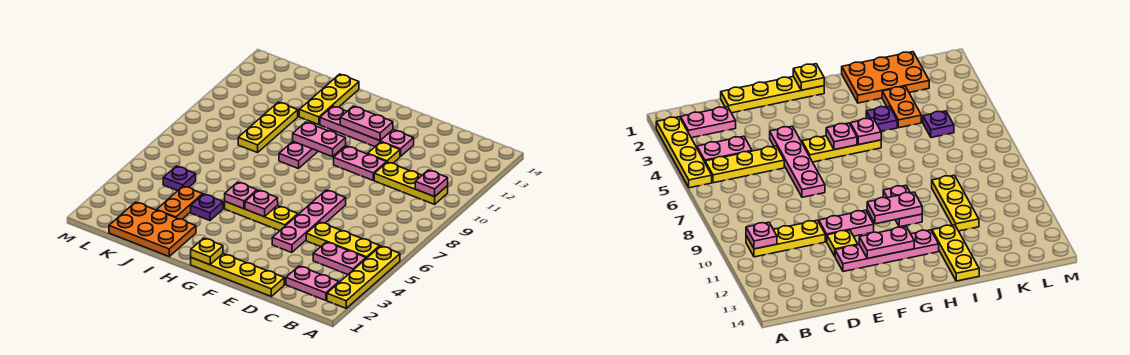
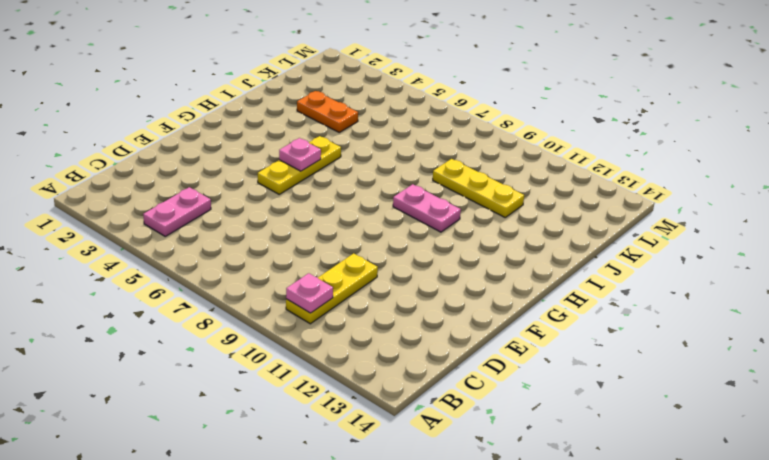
none -> yellow plate A2:A5 level 1
none -> pink plate B2:C2 level 1
none -> yellow plate B5:D5 level 1

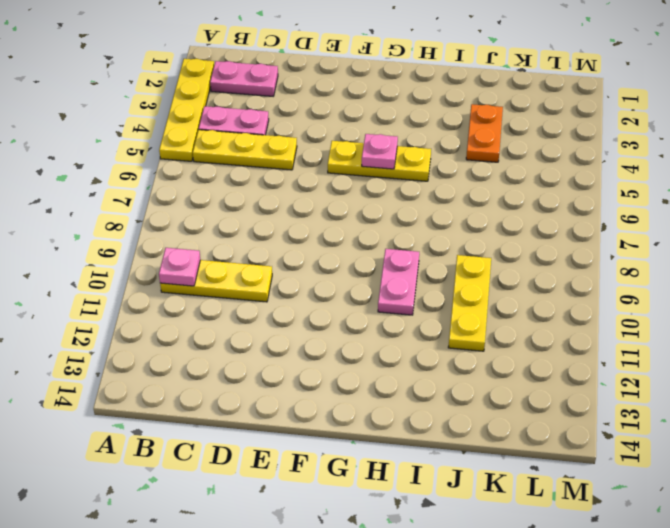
none -> yellow plate D1:G1 level 1
none -> pink plate E4:E7 level 1
none -> pink plate E10:F10 level 1

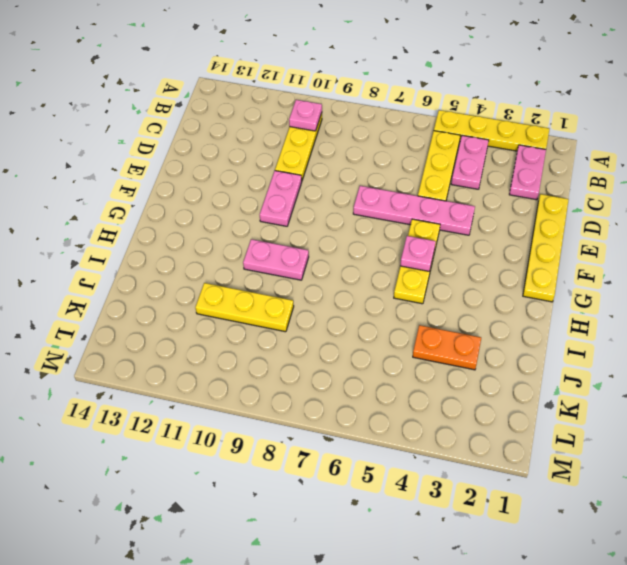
none -> yellow plate E11 level 1
none -> pink plate E12:H12 level 1
none -> orange plate I1:K2 level 1

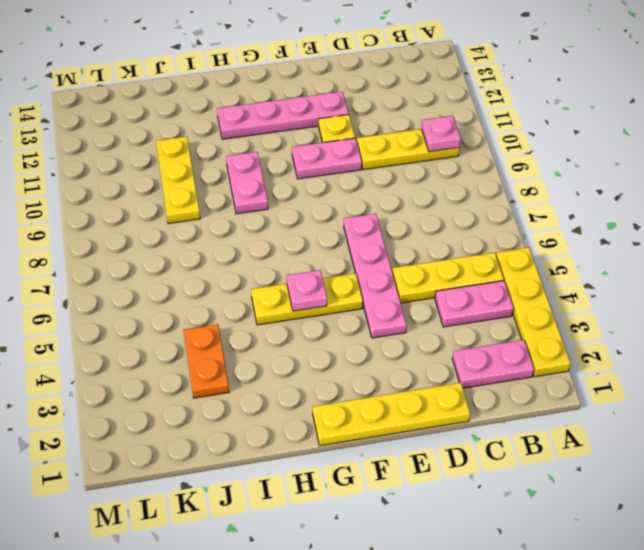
none -> orange plate I1:K2 level 1
none -> purple plate I4 level 1
none -> yellow plate I12:I14 level 1

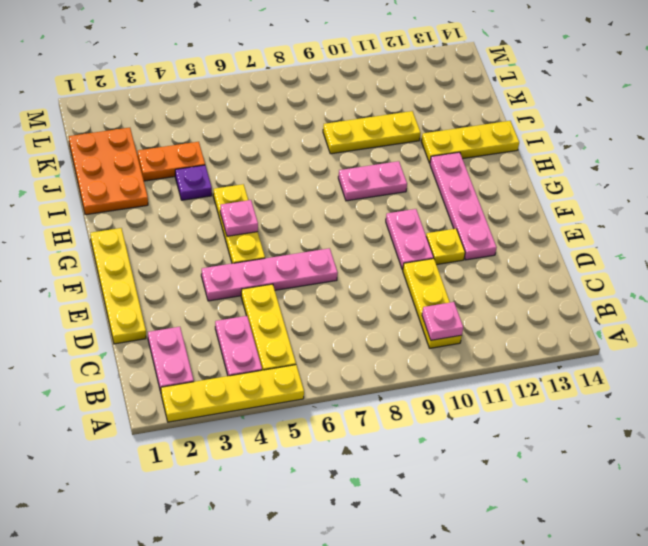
none -> purple plate K5 level 1
none -> pink plate F12:G12 level 2
none -> yellow plate G1 level 2

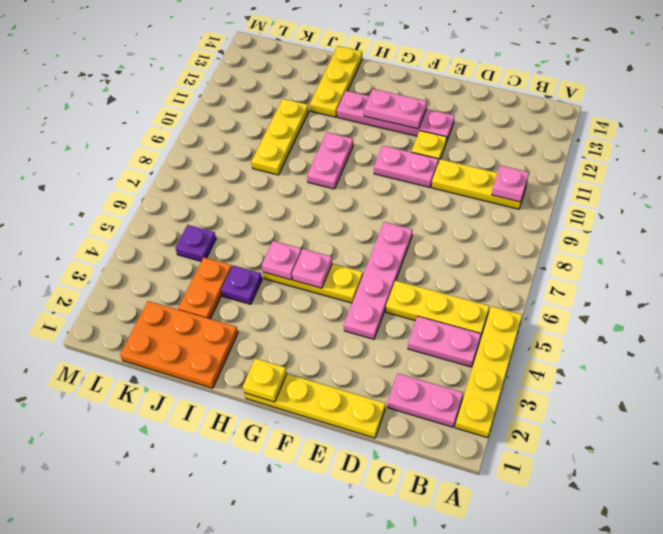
none -> pink plate G10:H10 level 2

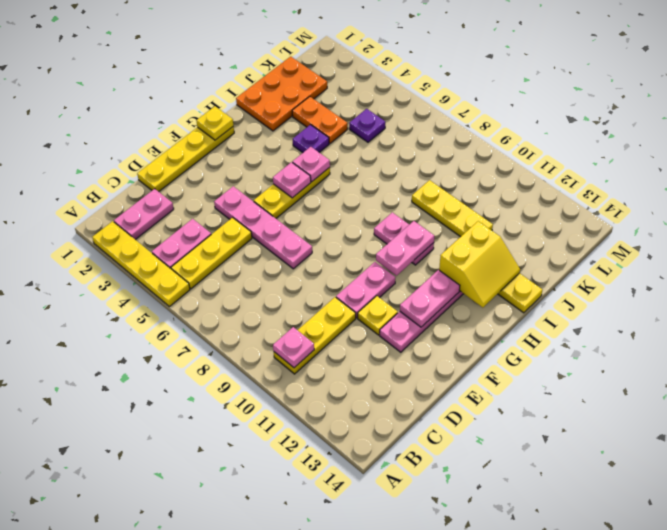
yellow slope H12:I13 level 2 top 12 -> none

